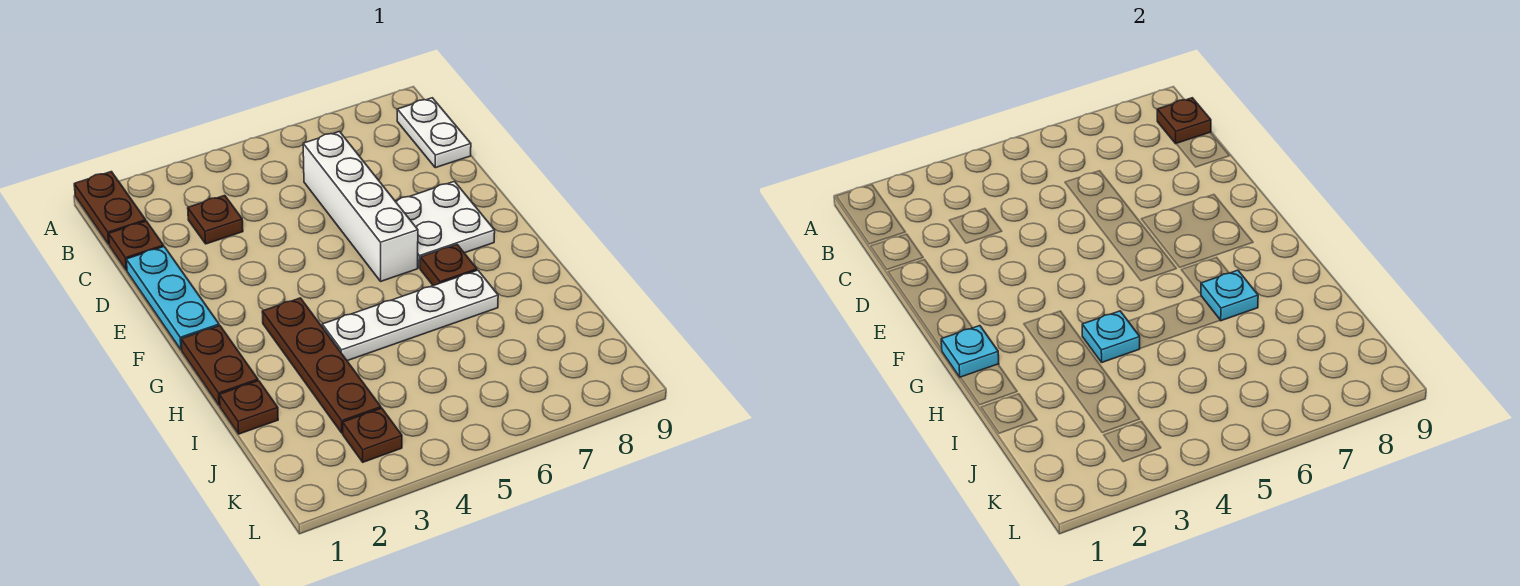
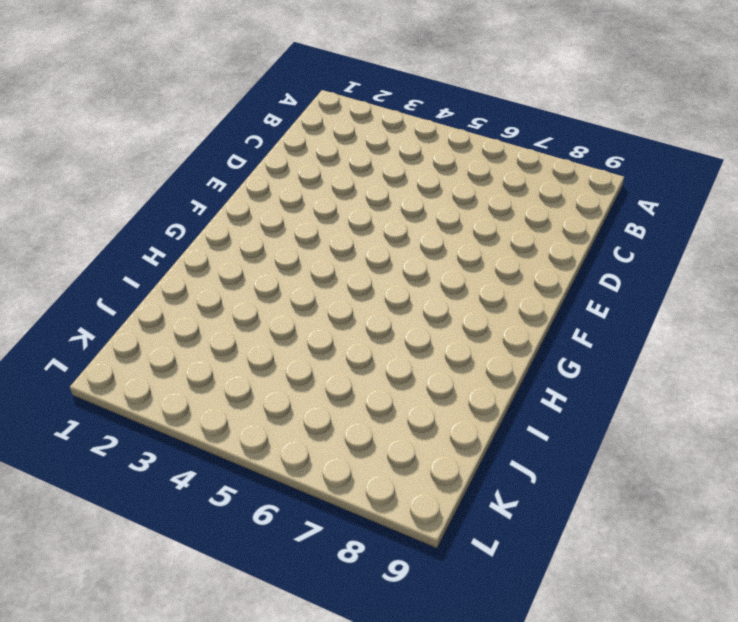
none -> brown plate A1:B1 level 1
none -> white plate B9:C9 level 1
none -> brown plate C1 level 1

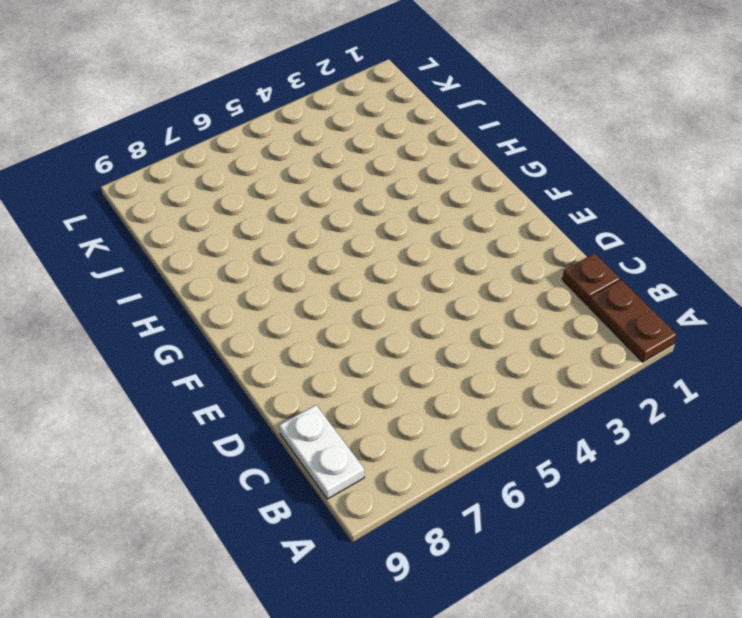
none -> brown plate C3 level 1
none -> white brick C6:F6 level 1
none -> cyan plate D1:F1 level 1

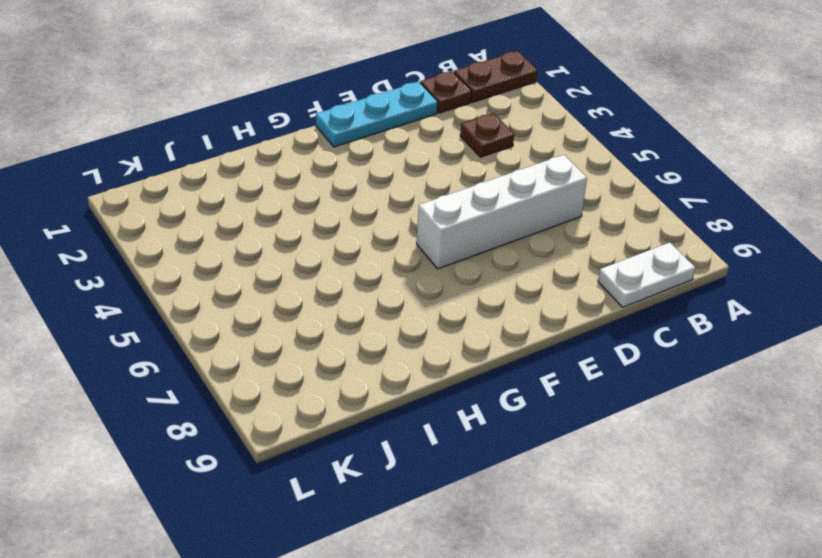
none -> white plate E7:F8 level 1
none -> brown plate G1:H1 level 1
none -> brown plate G3:J3 level 1

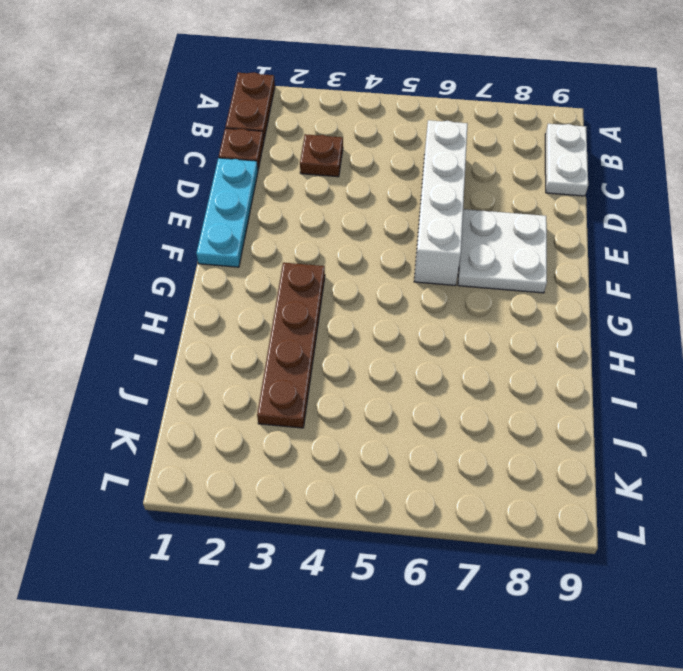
none -> brown plate G1:H1 level 1
none -> brown plate G7 level 1
none -> white plate H4:H7 level 1

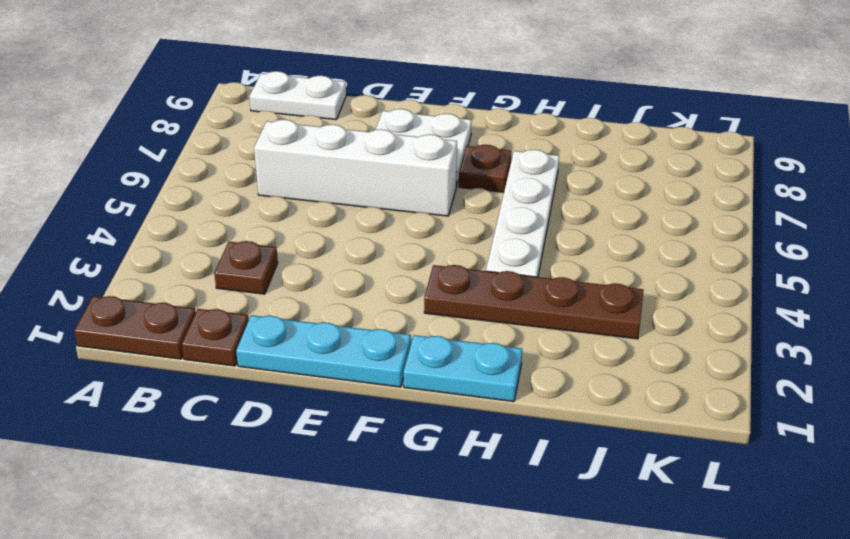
cyan plate G1:H1 level 1 -> brown plate G1:H1 level 1
none -> brown plate I1 level 1
none -> brown plate K3 level 1
none -> brown plate B9 level 2

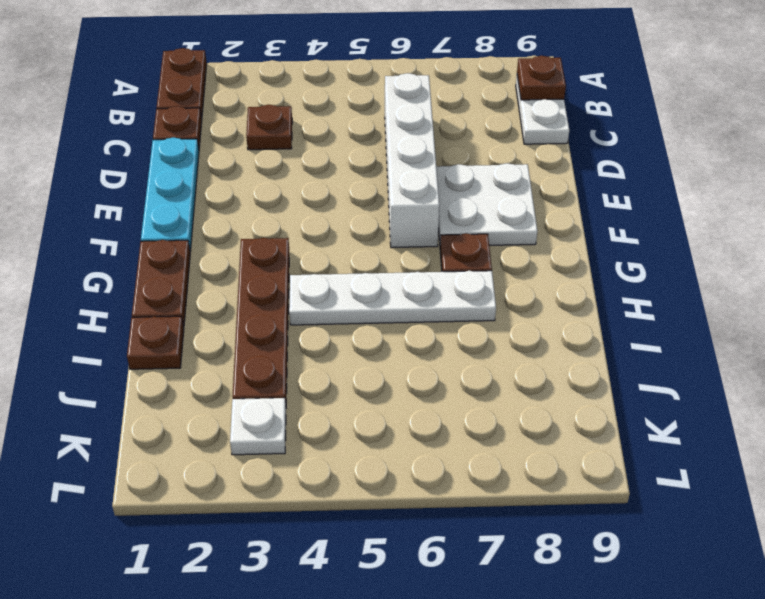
white plate K3 level 1 -> brown plate K3 level 1
none -> cyan plate G1 level 2
none -> cyan plate H4 level 2
none -> cyan plate H7 level 2

